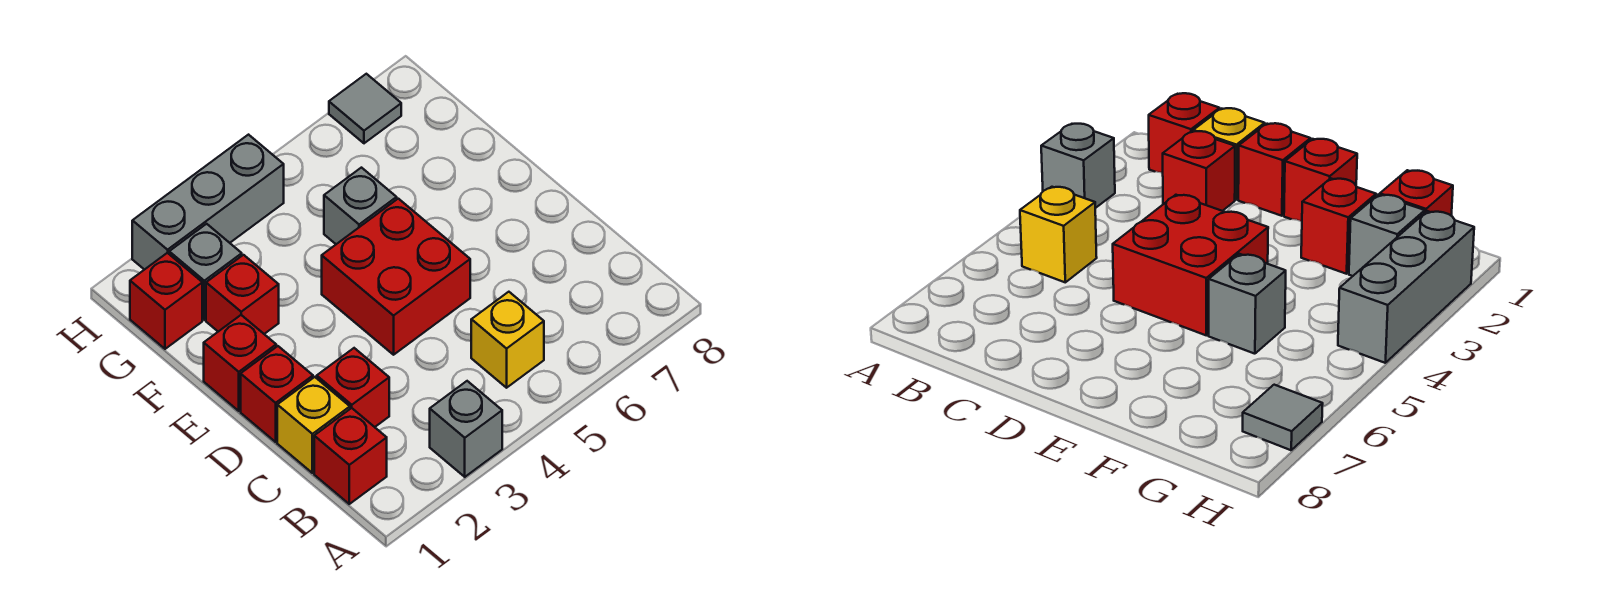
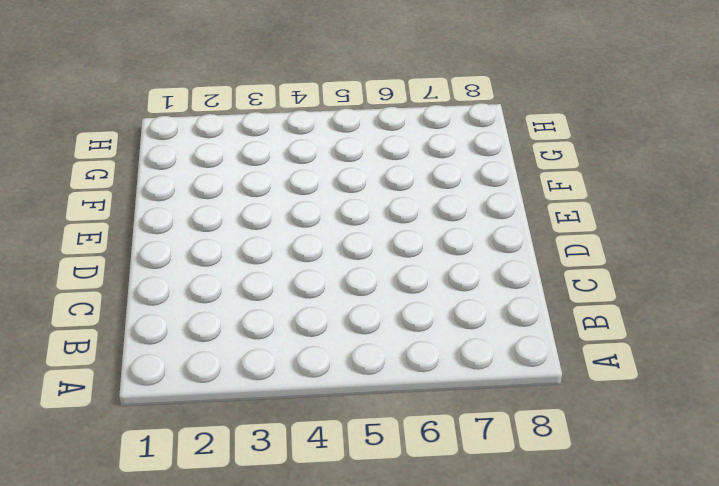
none -> grey brick A3 level 1
none -> red brick B1 level 1
none -> yellow brick B5 level 1

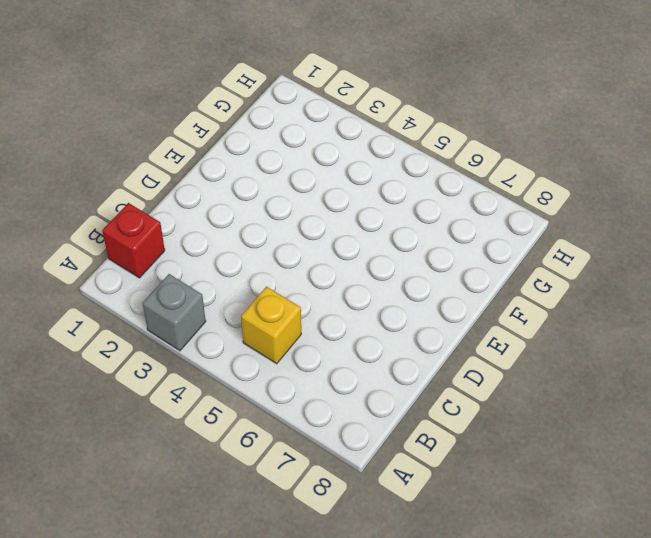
none -> yellow brick C1 level 1
none -> red brick C2 level 1
none -> red brick D1 level 1

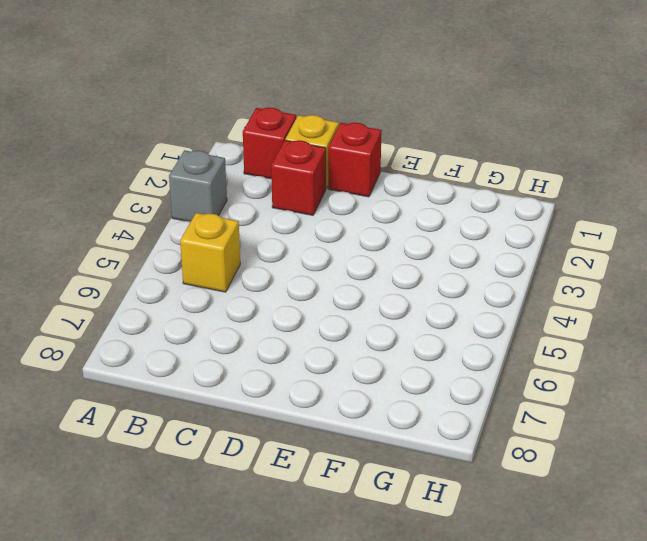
none -> red brick D4:E5 level 1
none -> red brick E1 level 1
none -> red brick F2 level 1

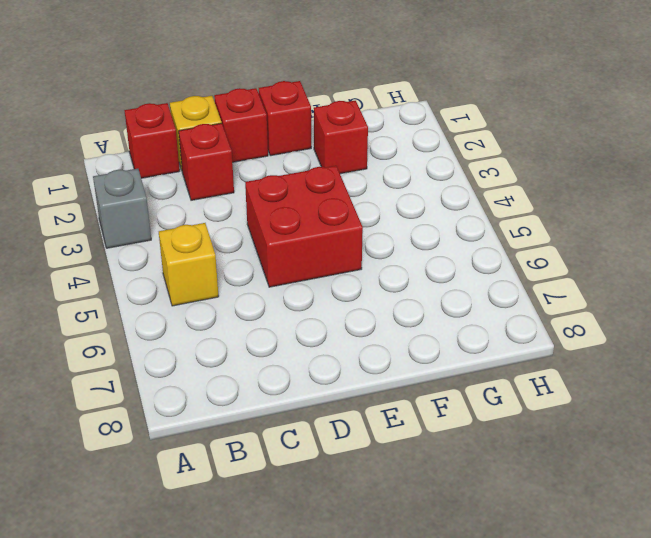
none -> grey brick F5 level 1
none -> red brick G1 level 1
none -> grey brick G2 level 1

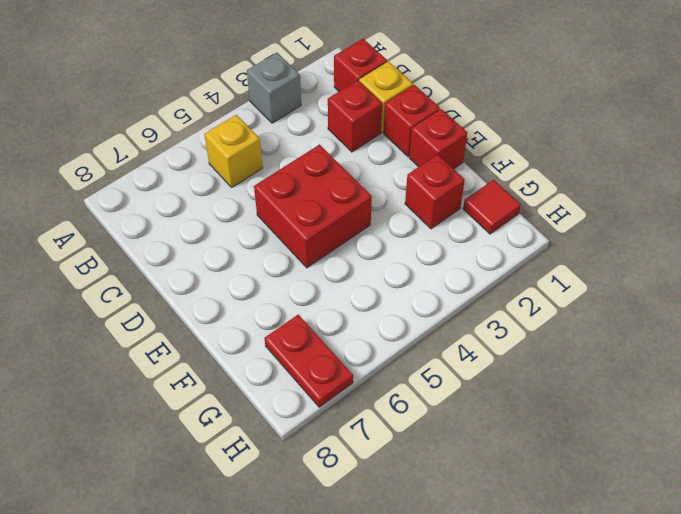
red tile G1 level 1 -> red brick G1 level 1
red plate G7:H7 level 1 -> grey tile H7 level 1
none -> grey brick F5 level 1
none -> grey brick G2 level 1
none -> grey brick H2:H4 level 1

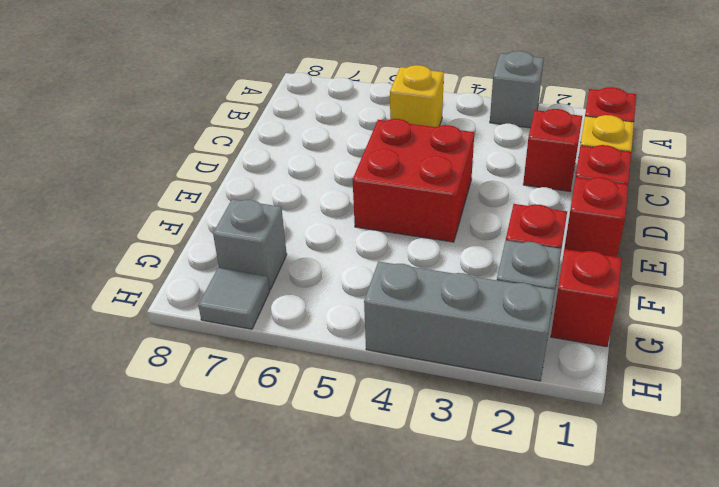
grey brick G7 level 1 -> grey brick F5 level 1

